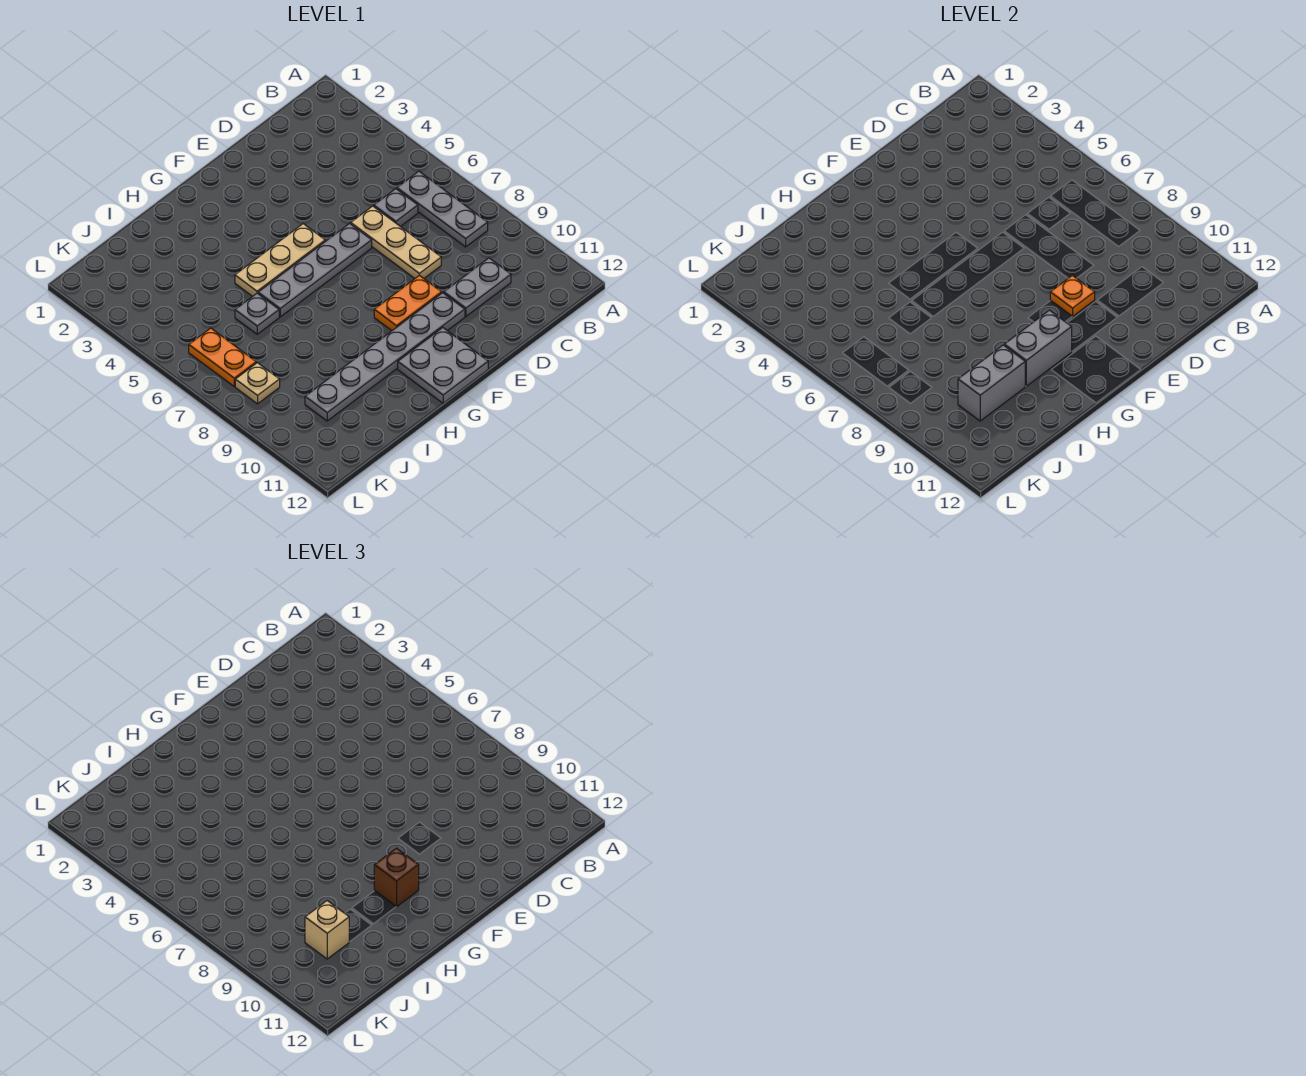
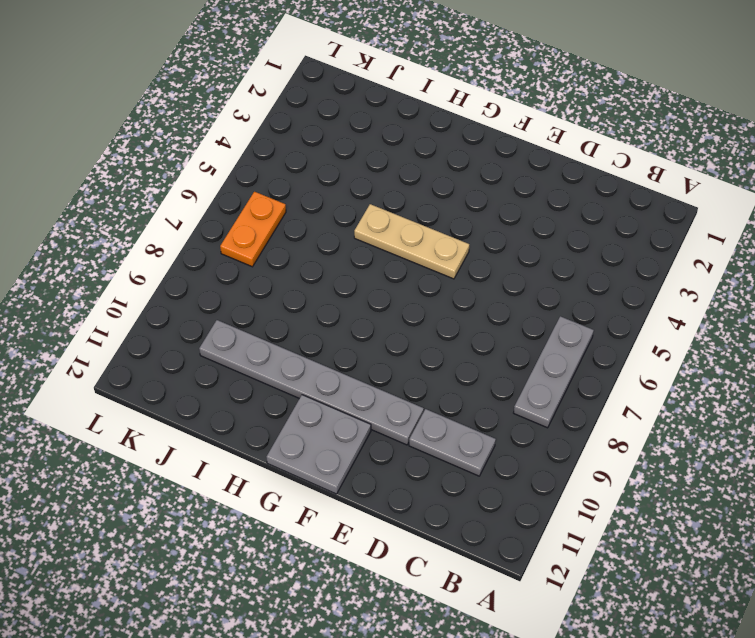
none -> grey plate C6 level 1
none -> tan plate D6:D8 level 1
none -> grey plate E6:H6 level 1

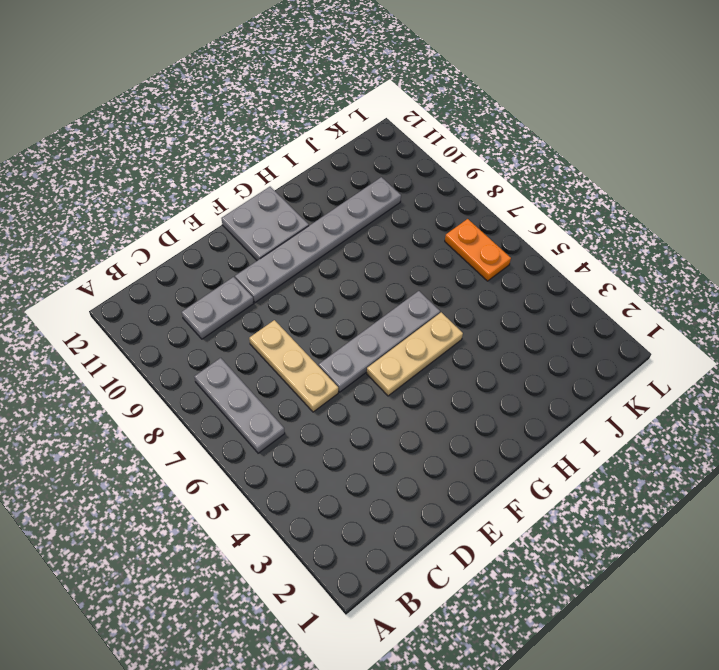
none -> grey plate C6 level 1
none -> orange plate E9:F9 level 1
none -> grey plate I6 level 1

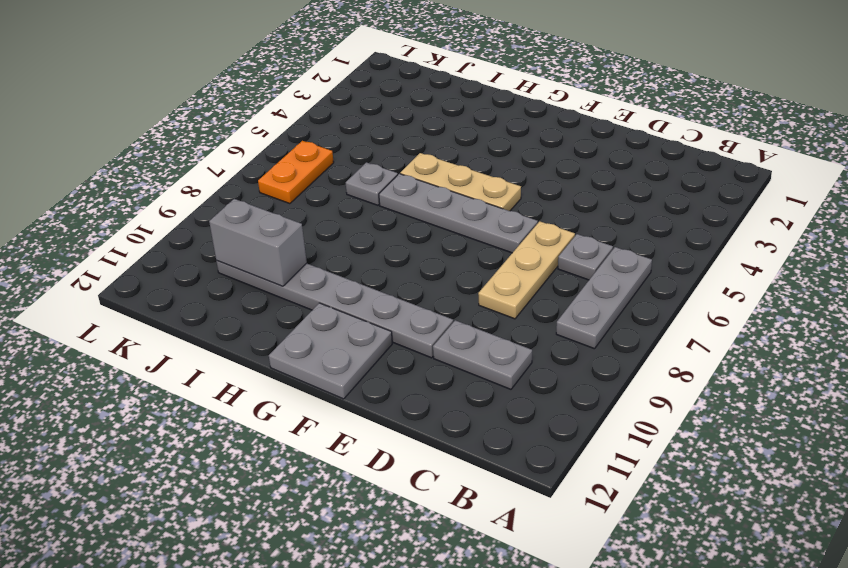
none -> orange plate E9:F9 level 1
none -> tan plate K8 level 1
none -> orange plate E9 level 2

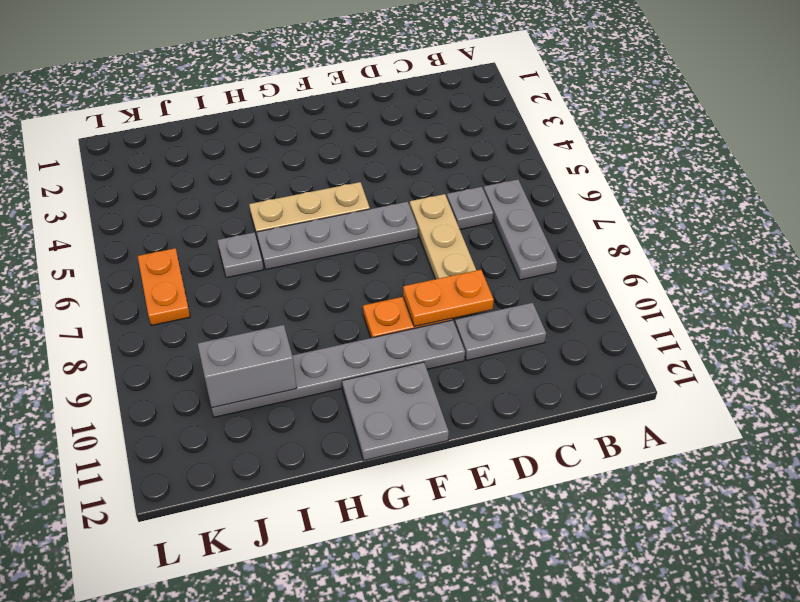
orange plate D9:E9 level 2 -> orange plate E9 level 2
none -> tan plate K8 level 1
none -> grey brick G10:H10 level 2
none -> brown brick G10 level 3

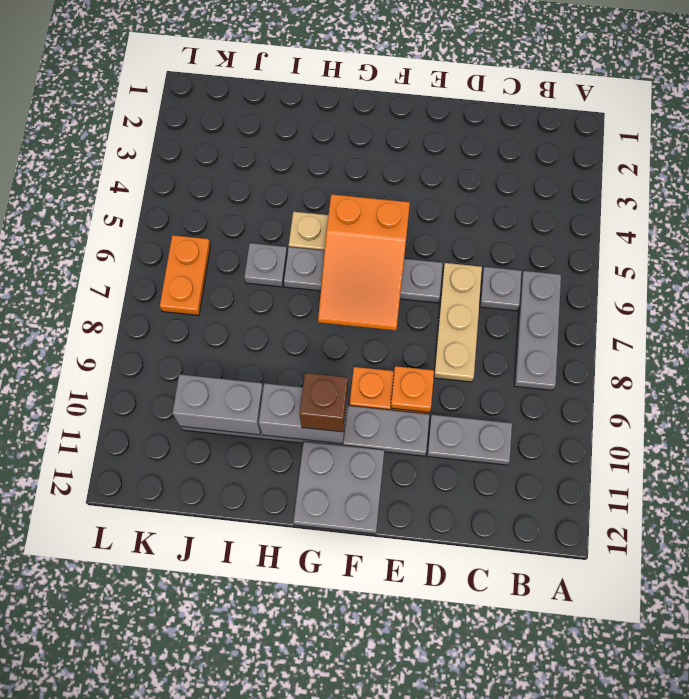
orange slope F5:G7 level 2 top 5 -> none
none -> tan plate K8 level 1
none -> tan brick J10 level 3

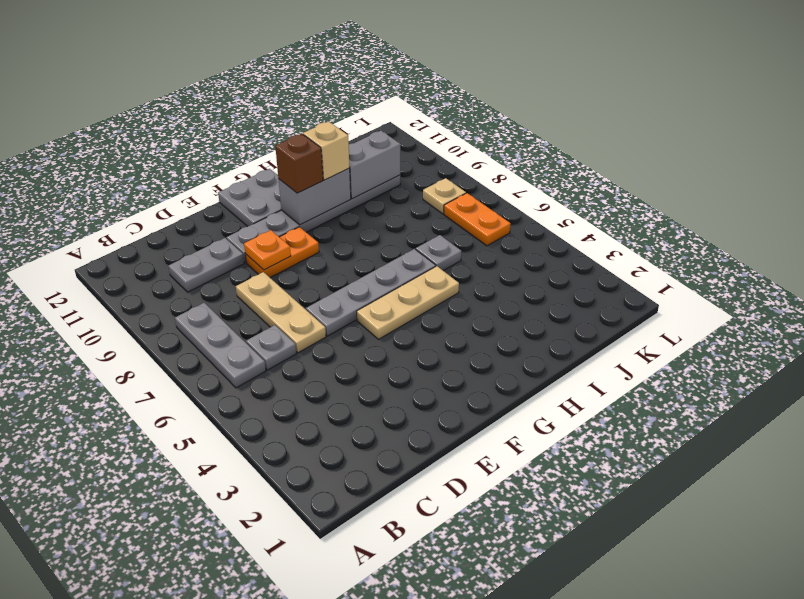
tan brick H10 level 3 -> tan brick J10 level 3

